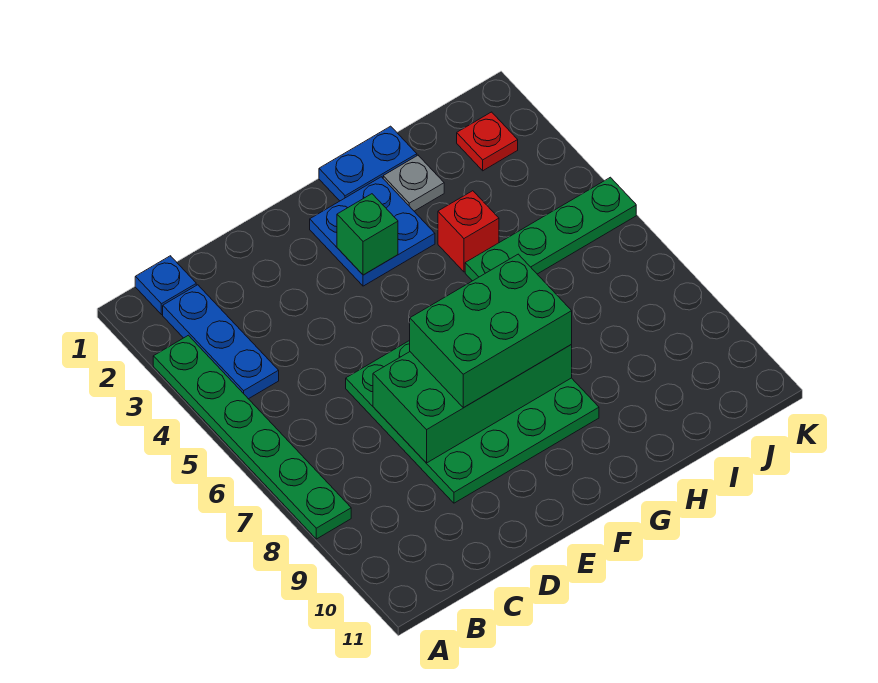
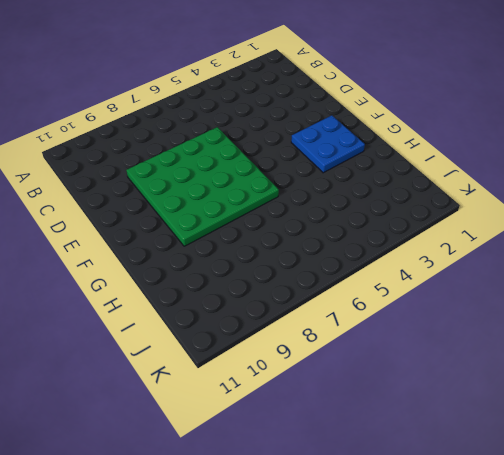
none -> green plate A3:A8 level 1
none -> blue plate B1 level 1
none -> blue plate B2:B4 level 1

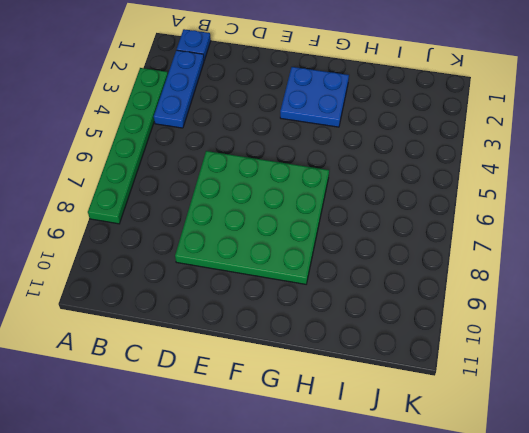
none -> blue plate G1:H1 level 1
none -> grey plate H2 level 1
none -> red brick H4 level 1

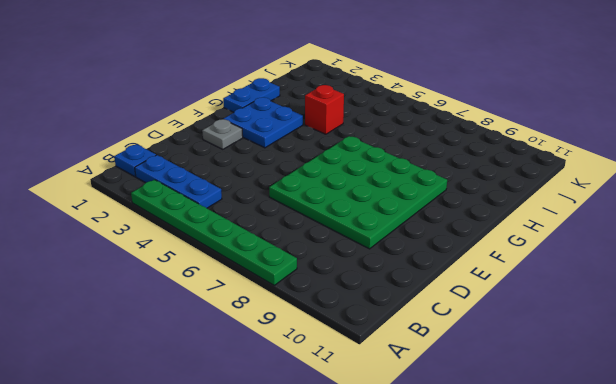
grey plate E2 level 1 -> grey plate H2 level 1
none -> green plate H5:K5 level 1
none -> red plate J2 level 1
none -> green brick D7:G8 level 2

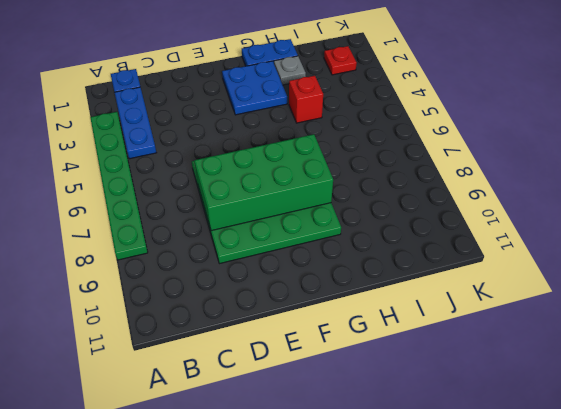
none -> green plate H5:K5 level 1
none -> green brick F3 level 2
none -> green brick E7:G8 level 3

